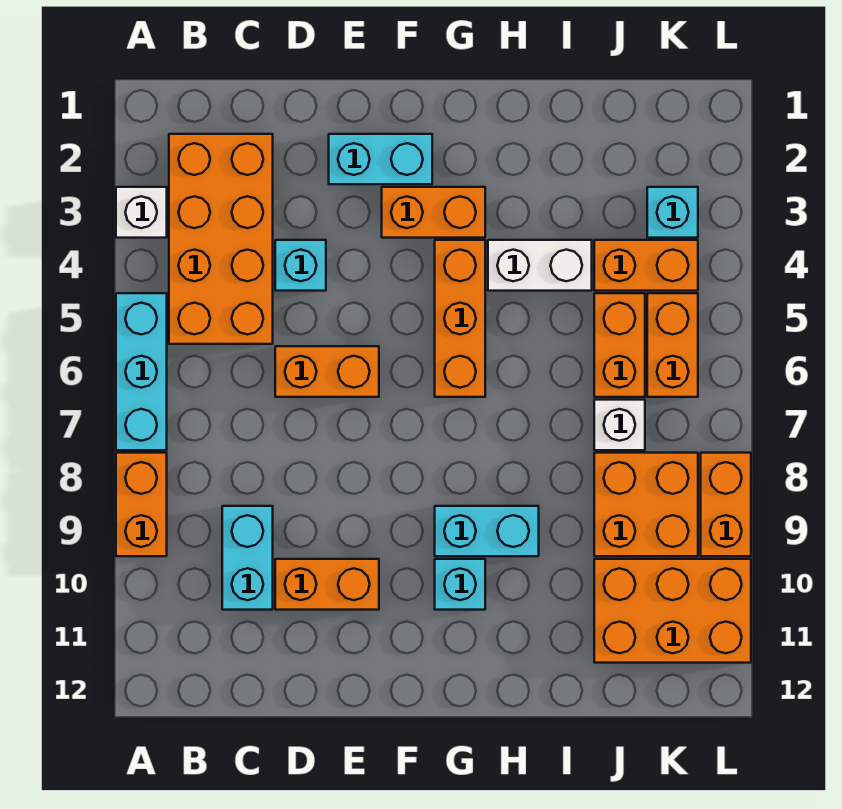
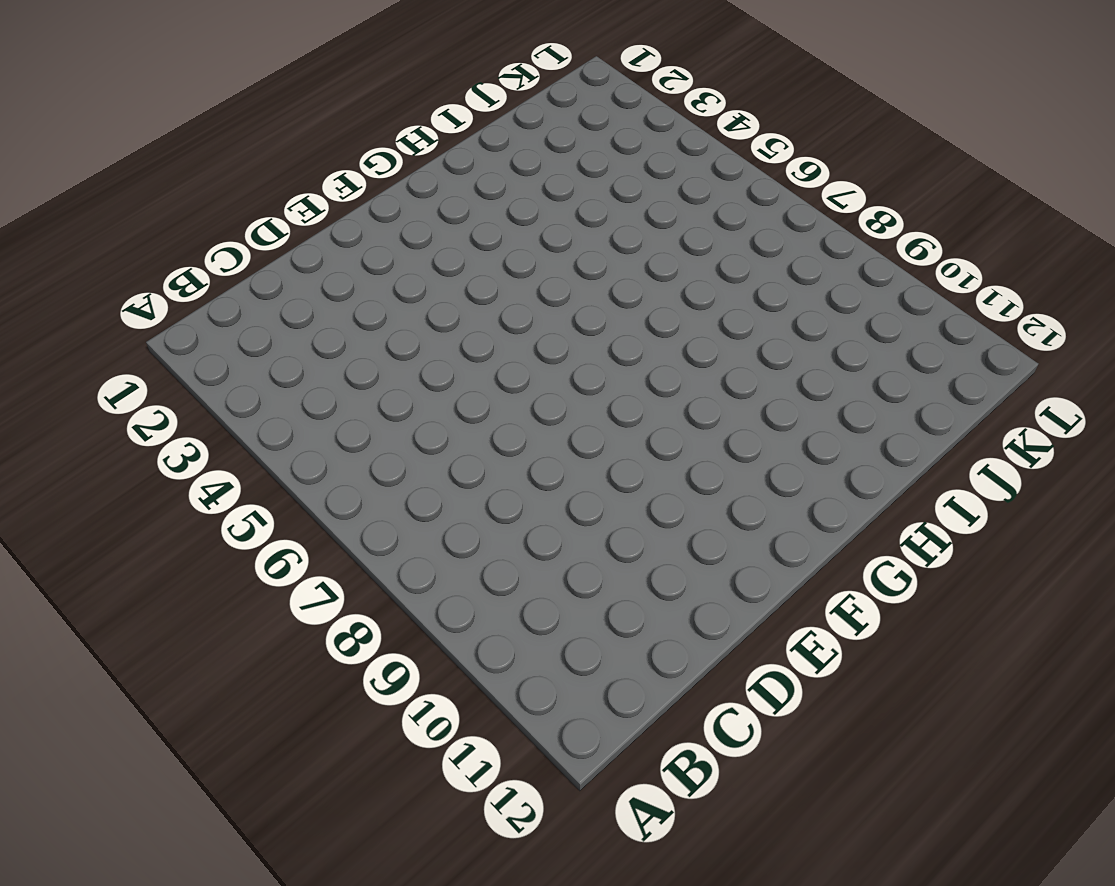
none -> white brick A3 level 1
none -> cyan brick A5:A7 level 1
none -> orange brick A8:A9 level 1

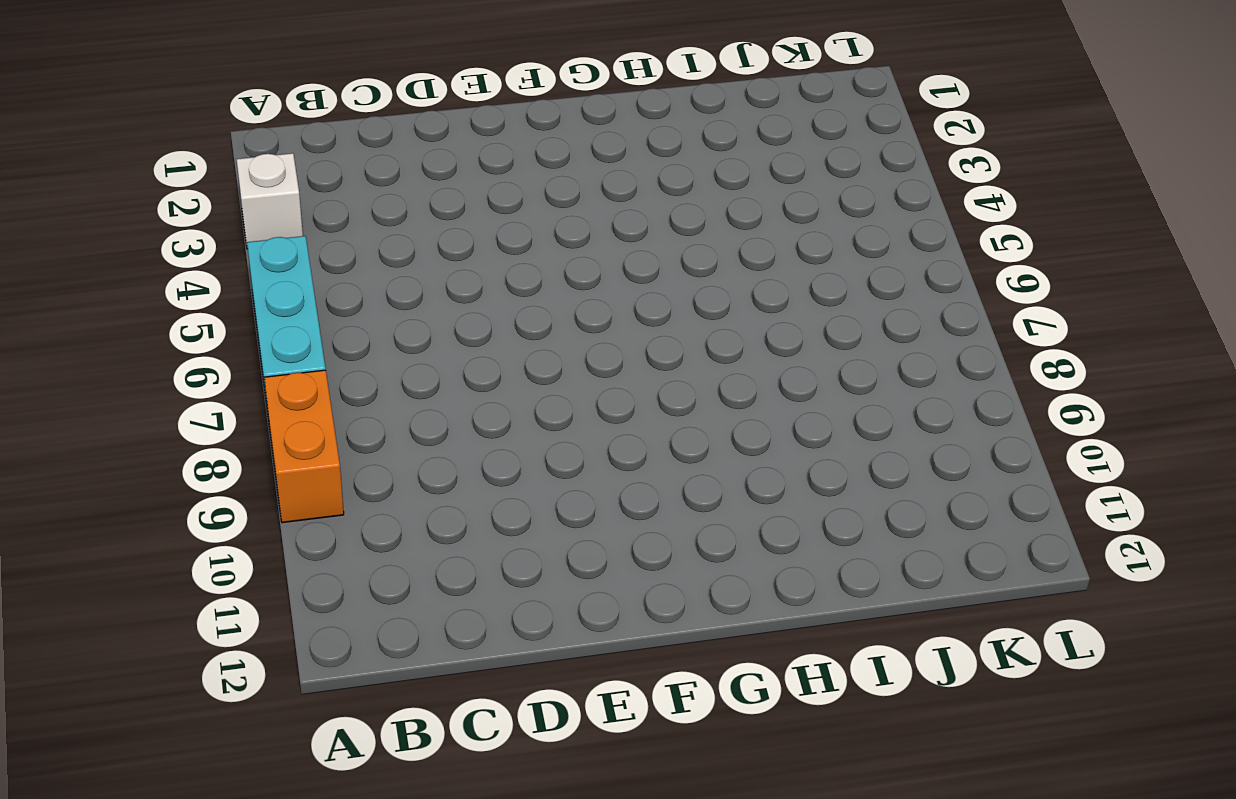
none -> orange brick B2:C5 level 1
none -> cyan brick C9:C10 level 1
none -> cyan brick D4 level 1

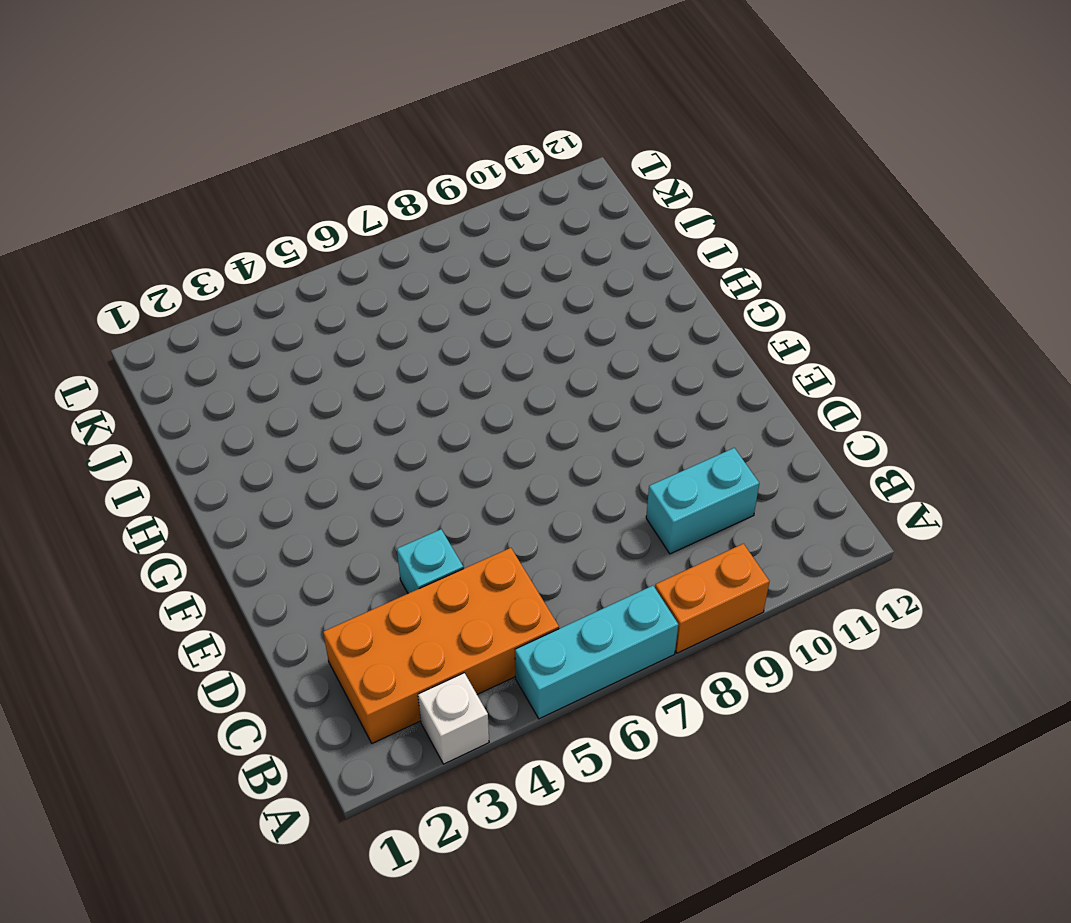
none -> orange brick D6:E6 level 1
none -> orange brick D10:E10 level 1
none -> cyan brick E2:F2 level 1

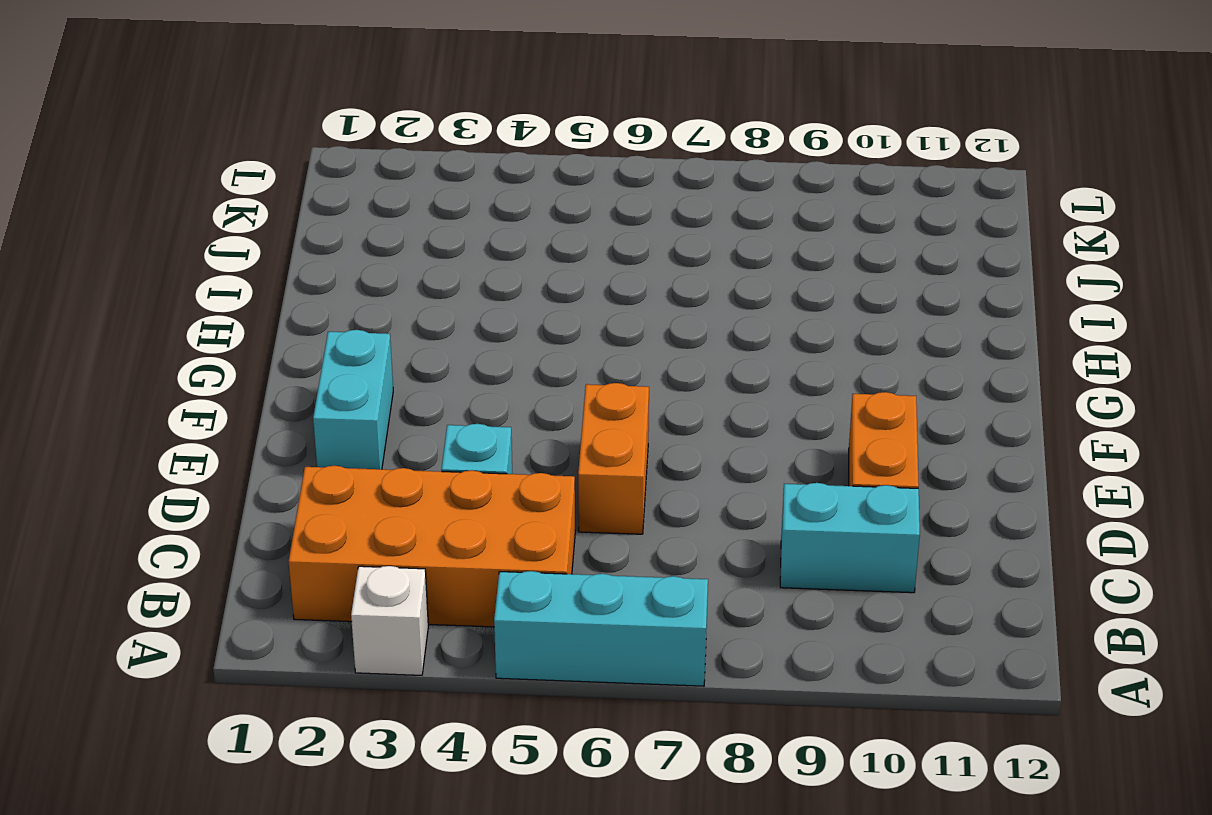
none -> orange brick A8:A9 level 1
none -> orange brick F3:G3 level 1
none -> orange brick G4:G6 level 1

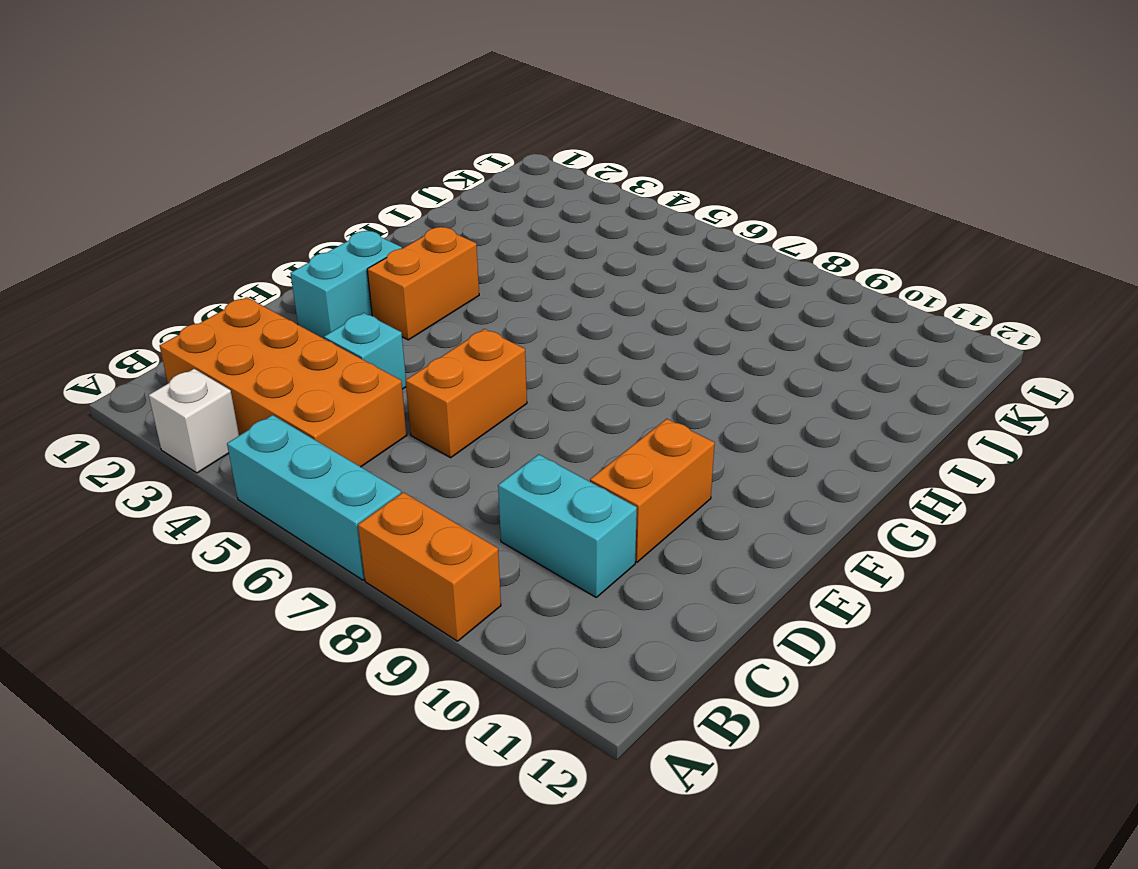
none -> orange brick G4:G6 level 1
none -> cyan brick G9:H9 level 1
none -> cyan brick G10 level 1

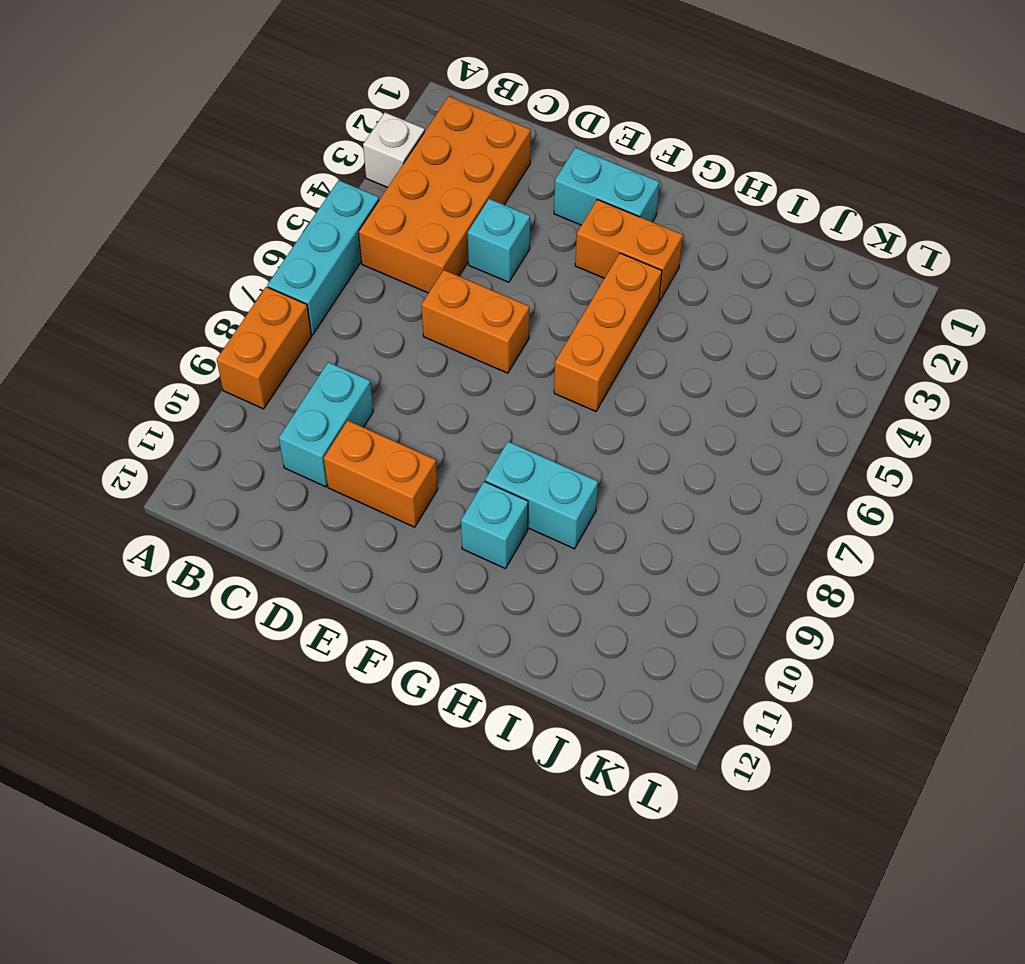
none -> white brick H4:I4 level 1
none -> orange brick J4:K4 level 1
none -> orange brick J5:J6 level 1

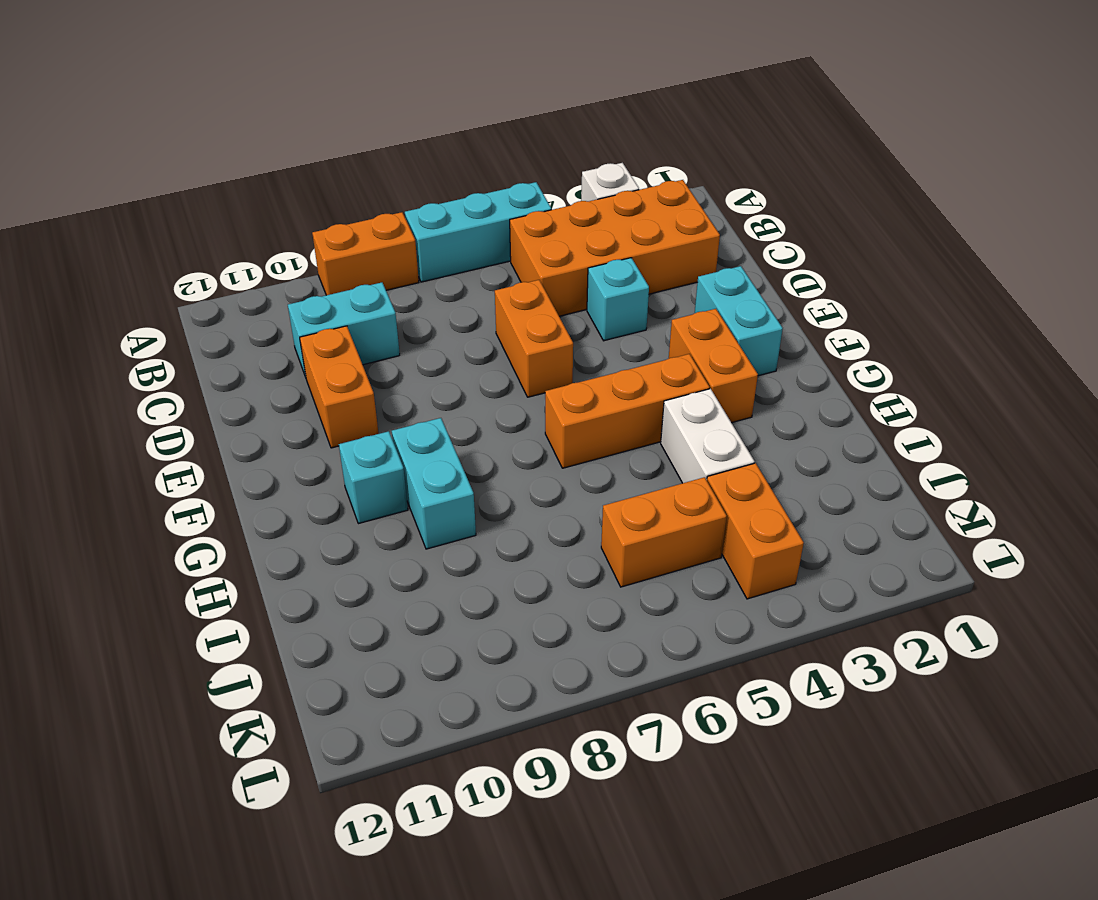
none -> white brick J7 level 1
none -> orange brick J8:K9 level 1
none -> orange brick J10:L11 level 1

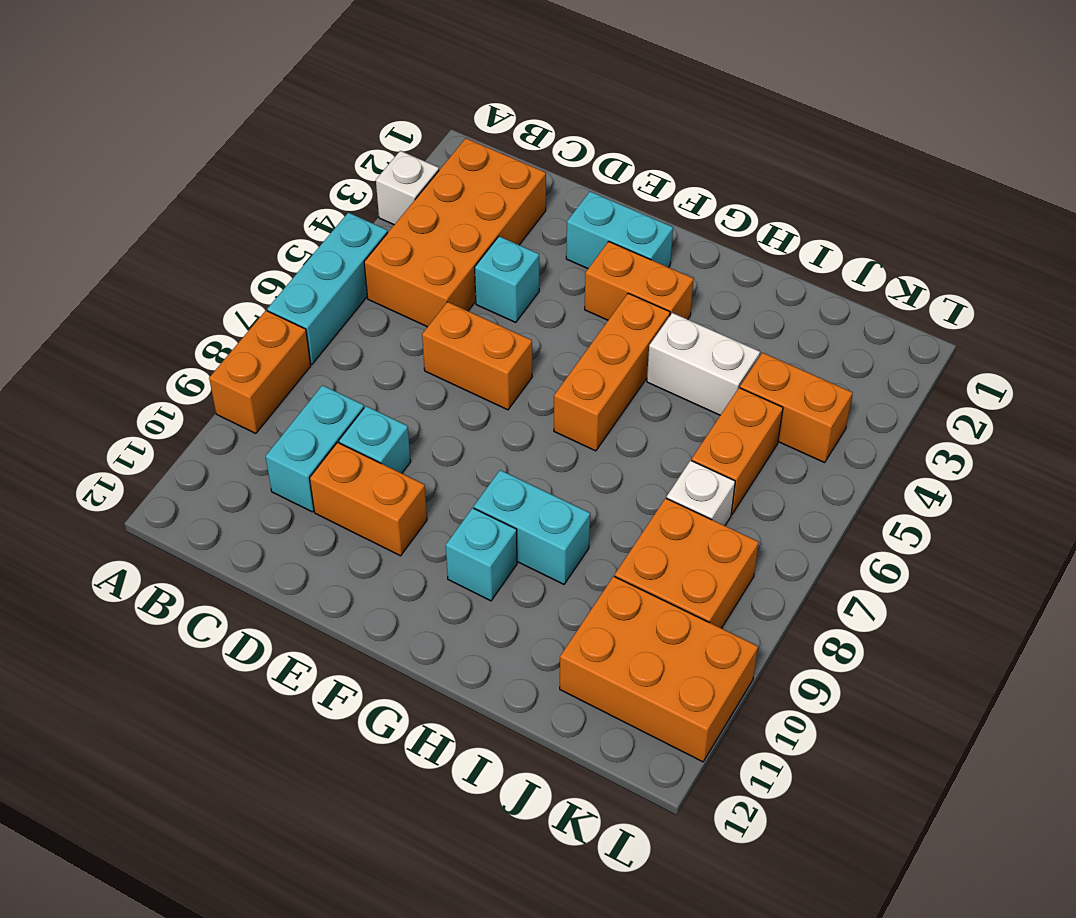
cyan brick D9 level 1 -> cyan brick K3 level 1
none -> orange brick K5:K6 level 1
none -> orange brick L8:L9 level 1

